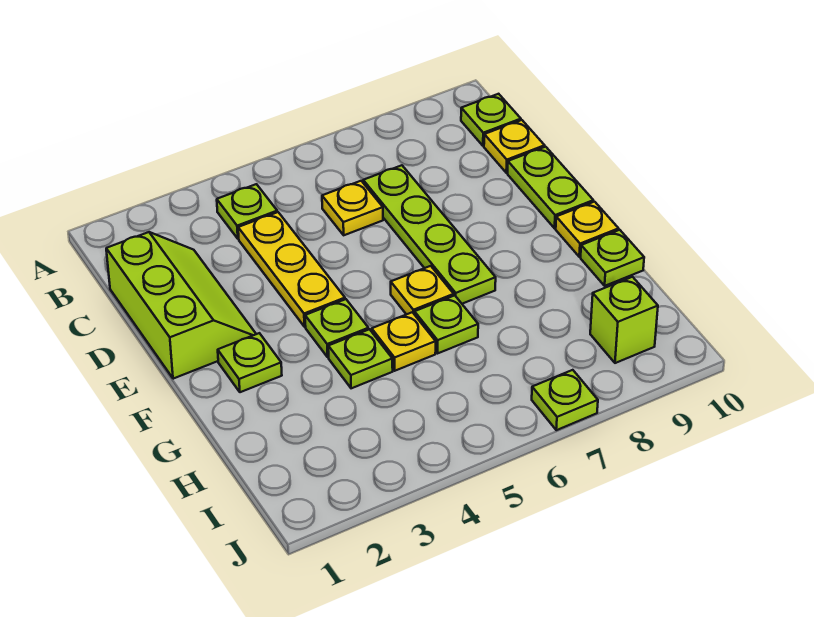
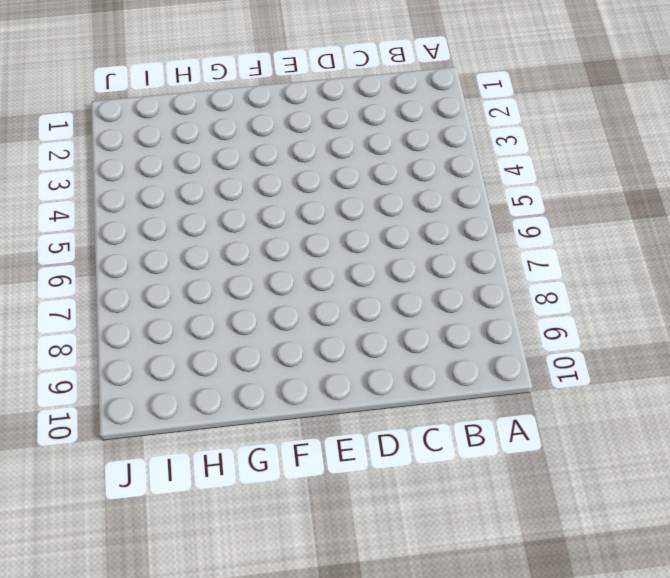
none -> lime plate B4 level 1
none -> lime plate B10 level 1
none -> lime slope C1:E2 level 1 top 1

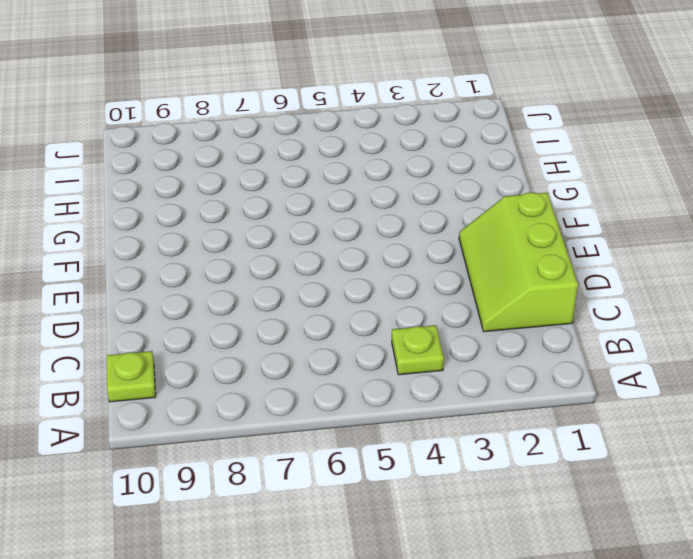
none -> yellow plate C4:E4 level 1
none -> yellow plate C6 level 1
none -> lime plate C7:F7 level 1

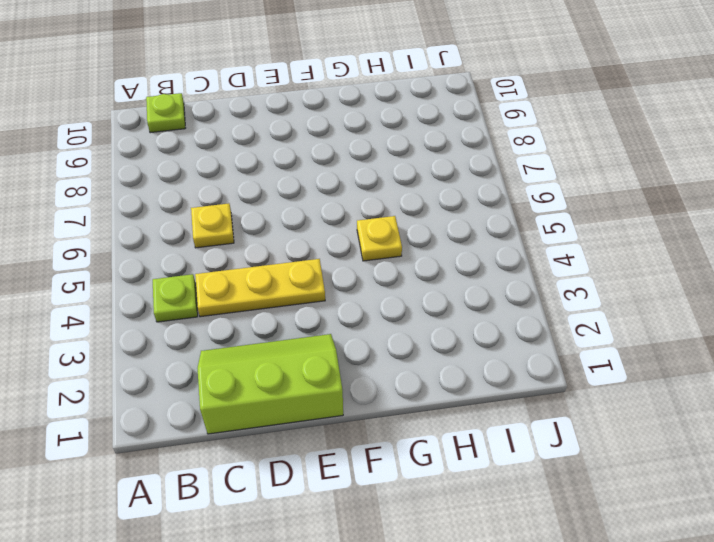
none -> lime plate C7:F7 level 1
none -> yellow plate C10 level 1
none -> lime plate D10:E10 level 1

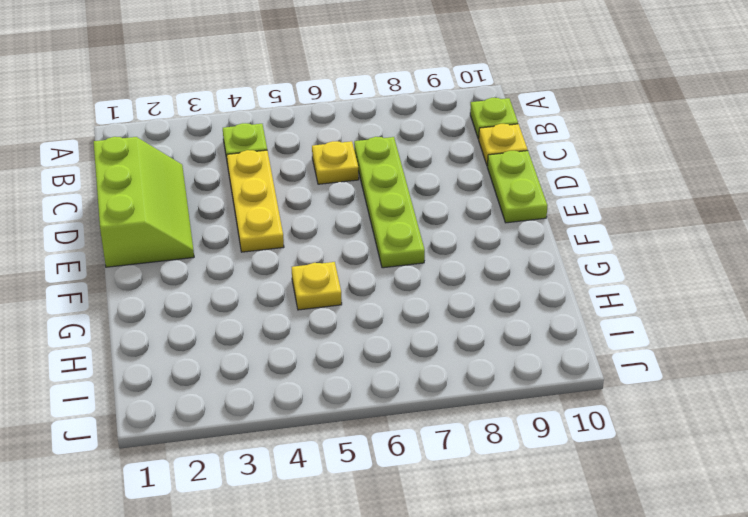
none -> lime plate F2 level 1
none -> lime plate F4 level 1
none -> yellow plate F6 level 1

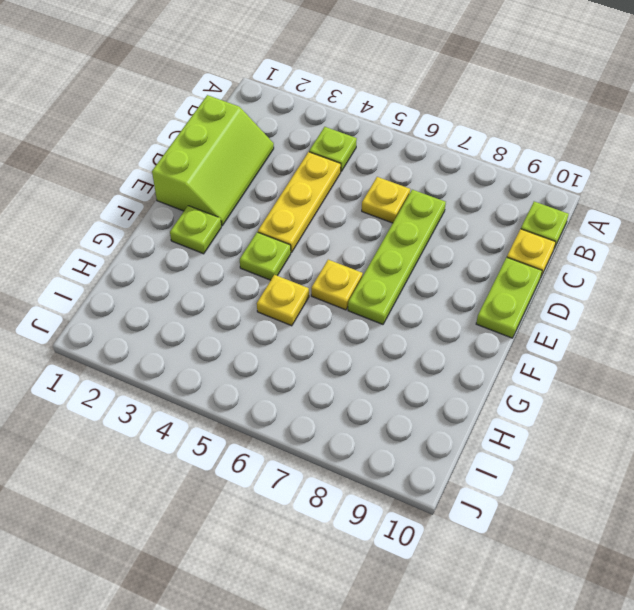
none -> yellow plate F10 level 1
none -> lime plate G4 level 1
none -> lime plate G6 level 1

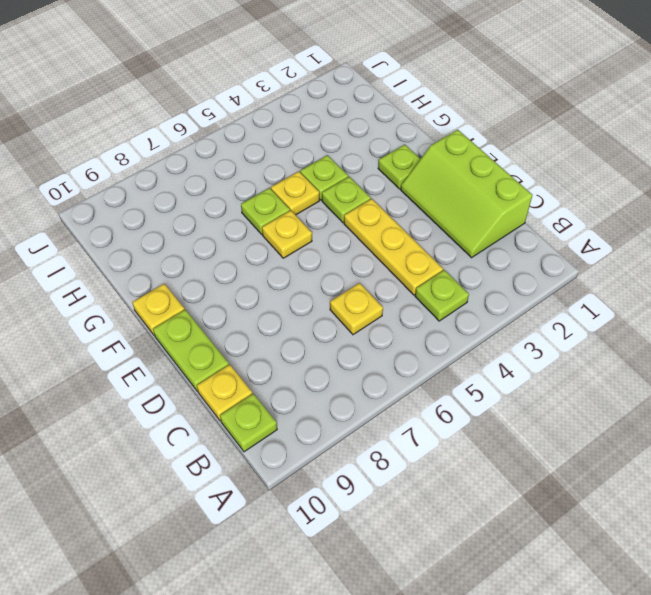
none -> lime plate C7:F7 level 1
none -> lime plate G10 level 1
none -> lime brick I9 level 1

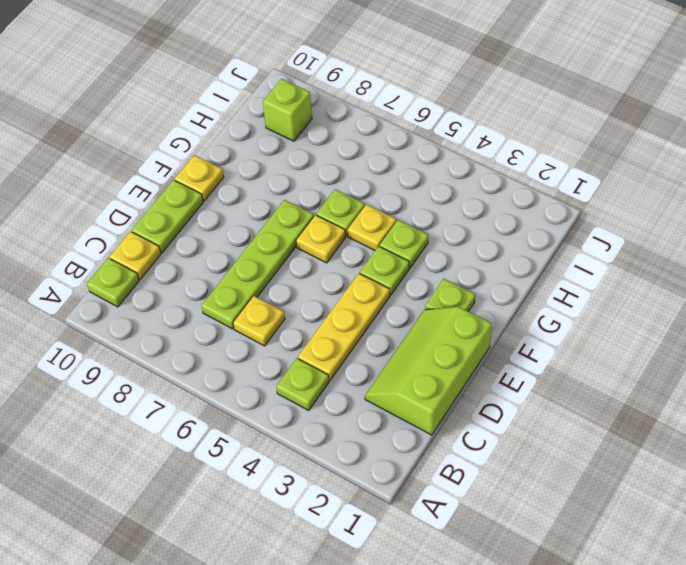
none -> lime plate G10 level 1
none -> lime plate J7 level 1

